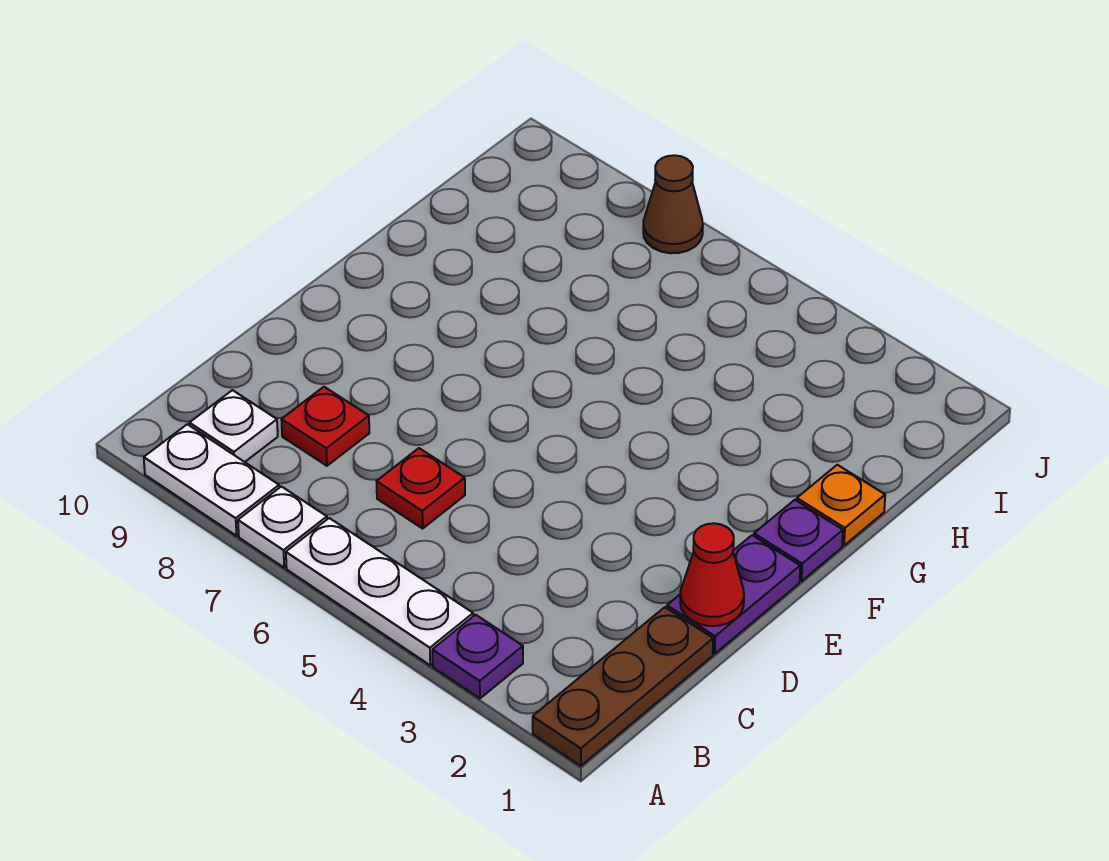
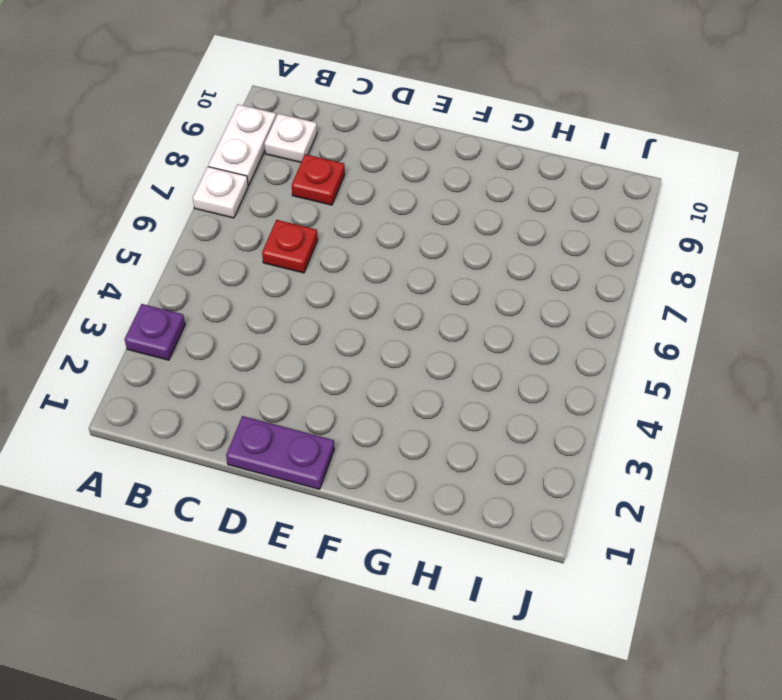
none -> brown plate A1:C1 level 1
none -> white plate A4:A6 level 1
none -> purple plate F1 level 1

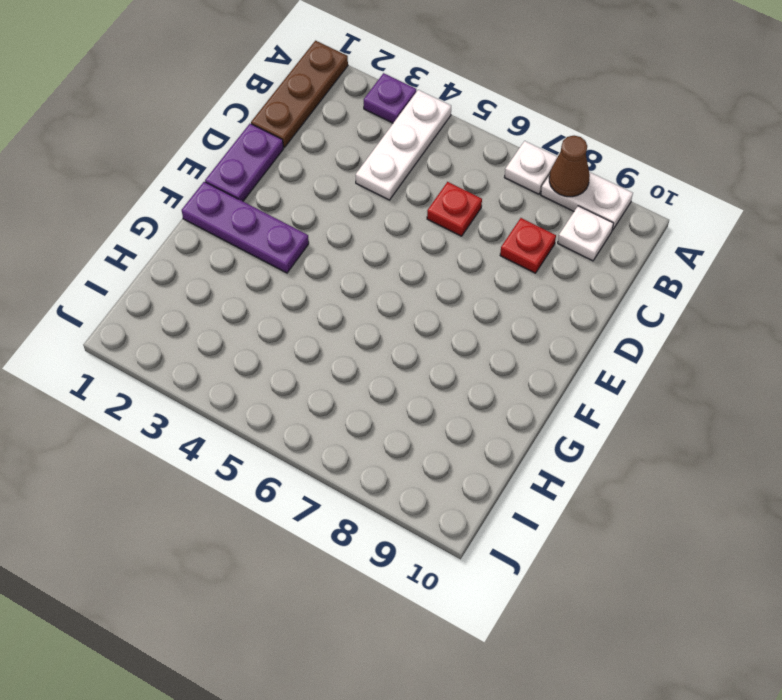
white plate A4:C4 level 1 -> white plate A4:A6 level 1
brown cone A8 level 2 -> brown cone J7 level 1
purple plate F1:F3 level 1 -> purple plate F1 level 1
none -> orange plate G1 level 1
none -> red cone D1 level 2

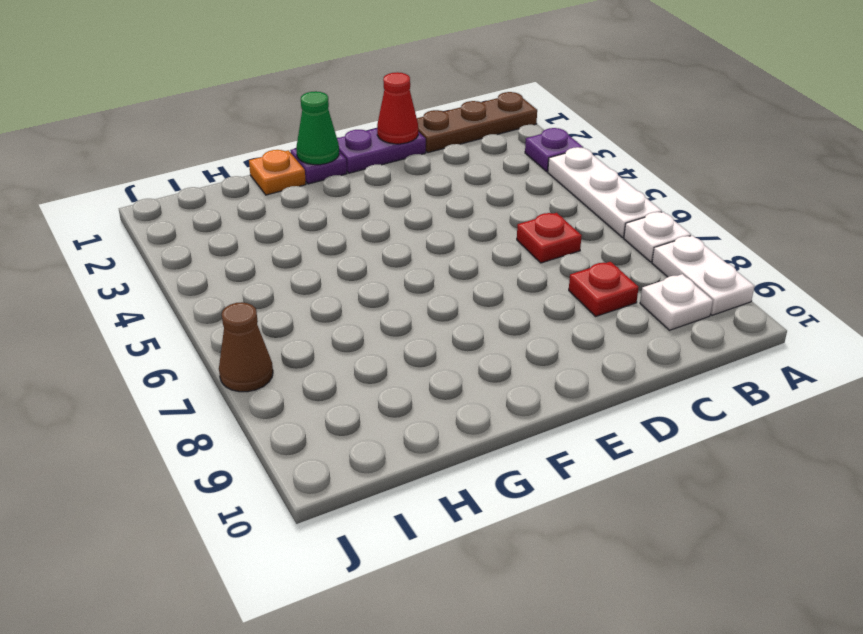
green cone F1 level 2 -> none

